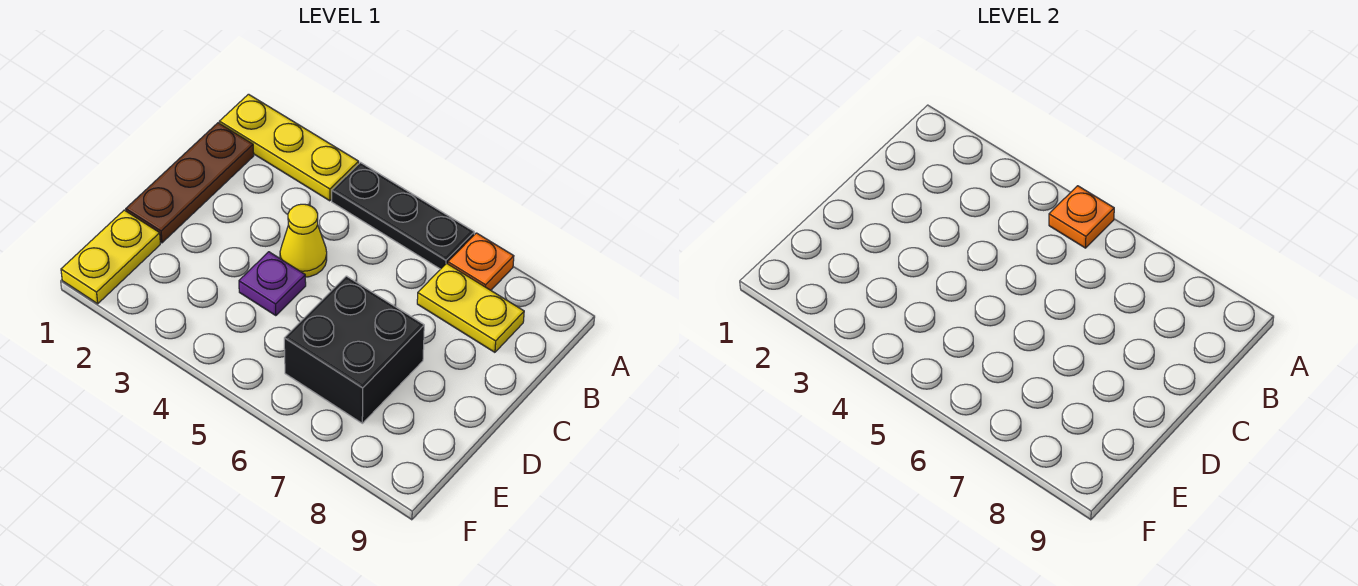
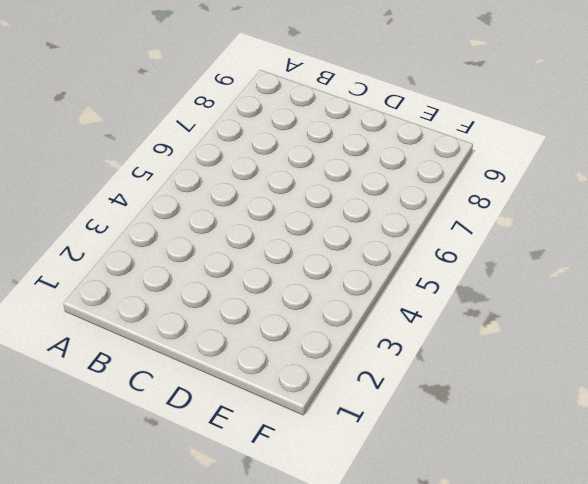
none -> yellow plate A1:A3 level 1
none -> black plate A4:A6 level 1

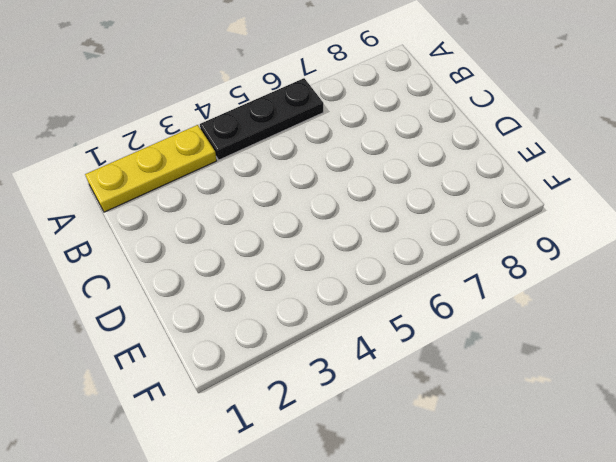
none -> orange plate A7 level 1
none -> brown plate B1:D1 level 1

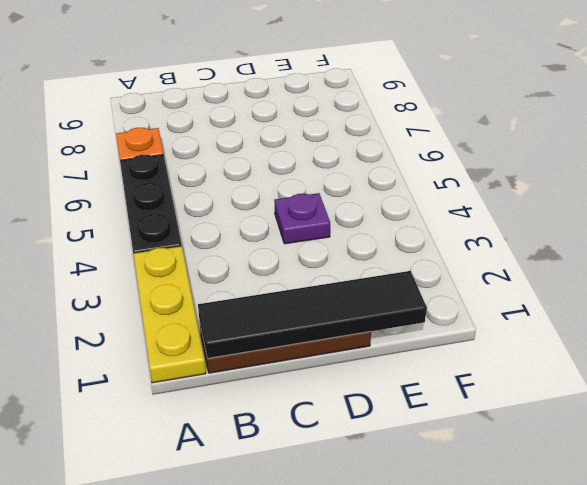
black tile B1:E1 level 2 -> none
none -> yellow plate B7:B8 level 1
none -> yellow cone C4 level 1

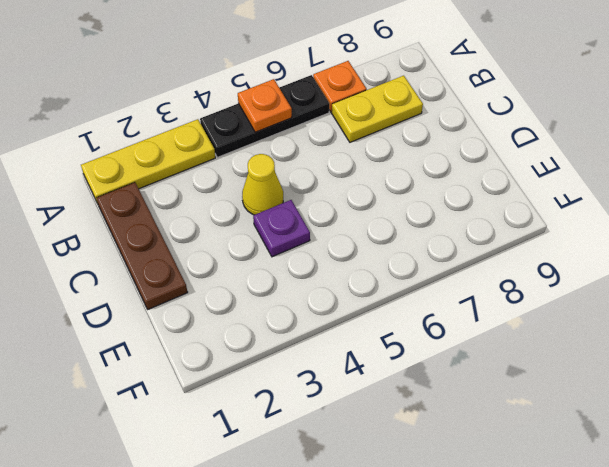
none -> black brick D6:E7 level 1
none -> yellow plate E1:F1 level 1

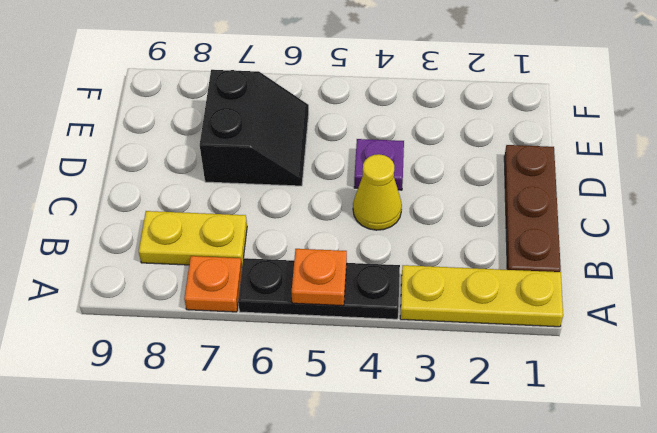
black slope D6:E7 level 1 top 7 -> black brick D6:E7 level 1
none -> yellow plate E1:F1 level 1

